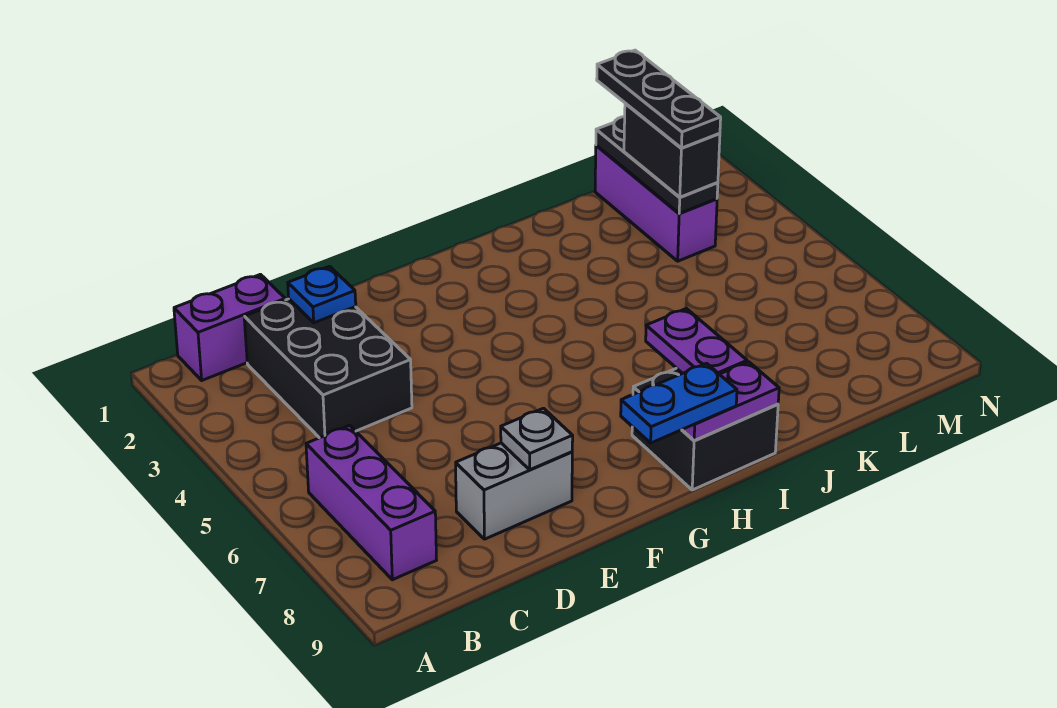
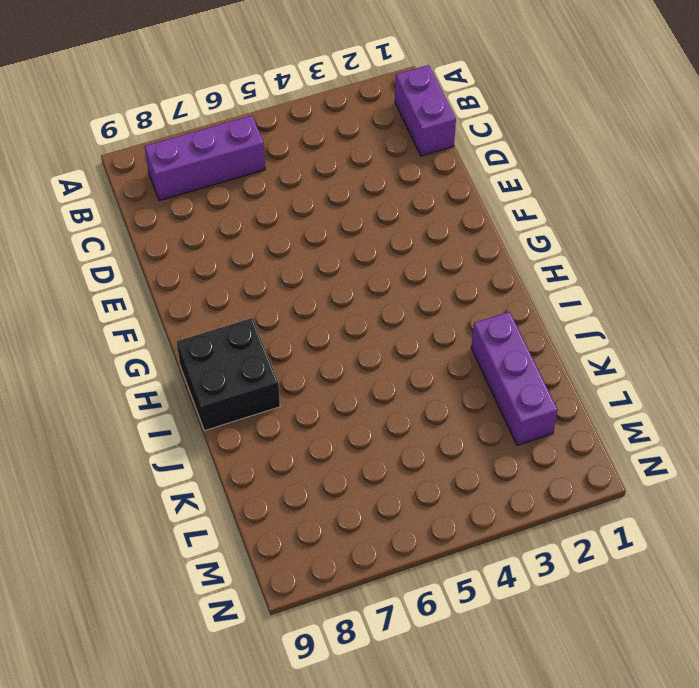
purple brick J2:L2 level 1 -> purple brick L1:L3 level 1
none -> black brick C2:D4 level 1
none -> grey brick D8:E8 level 1
none -> blue plate D2 level 2

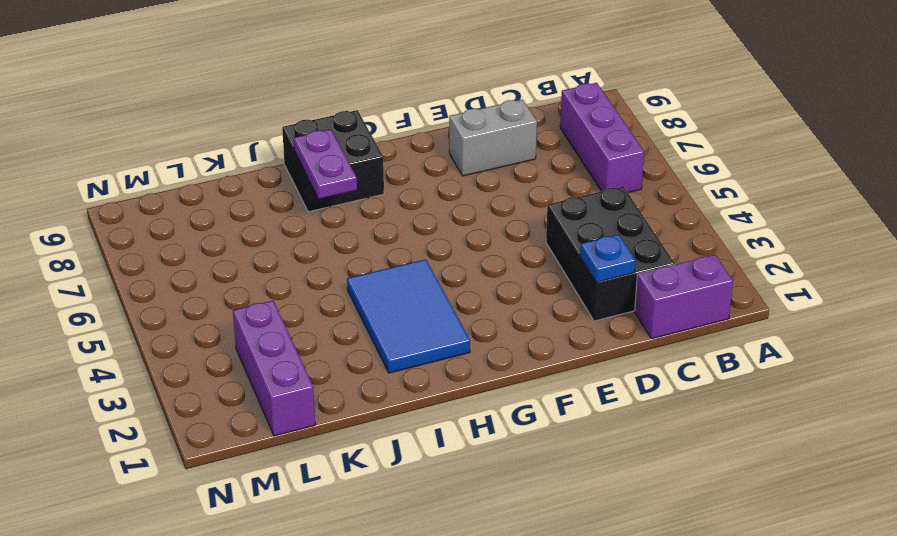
blue tile H2:I4 level 1 -> none
none -> grey plate E8 level 2
none -> purple plate H9:I9 level 2
none -> black plate L1:L3 level 2

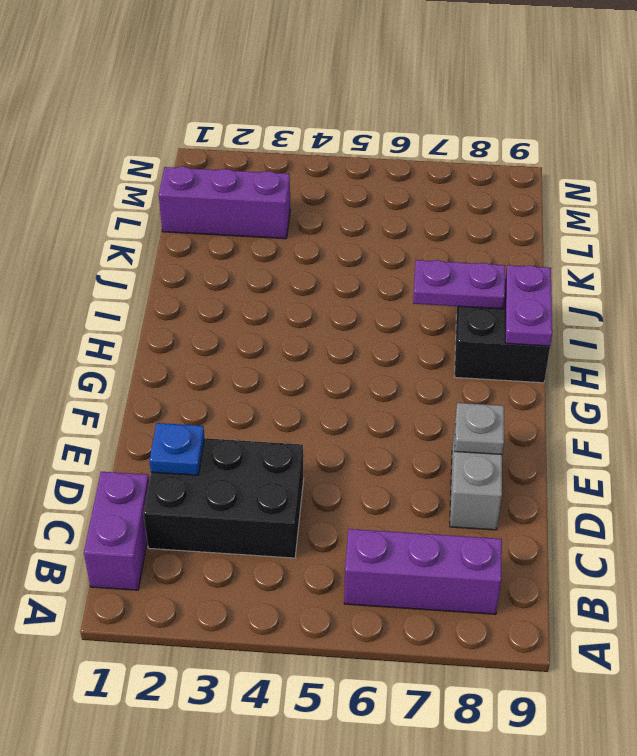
none -> black plate L1:L3 level 2
none -> blue plate G9:H9 level 3
none -> black brick L2:L3 level 3

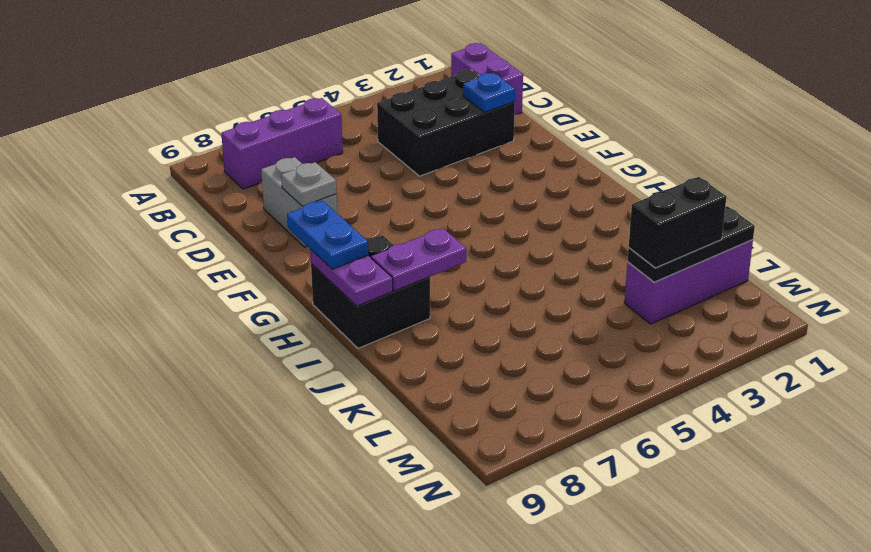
none -> black plate L1:L3 level 4

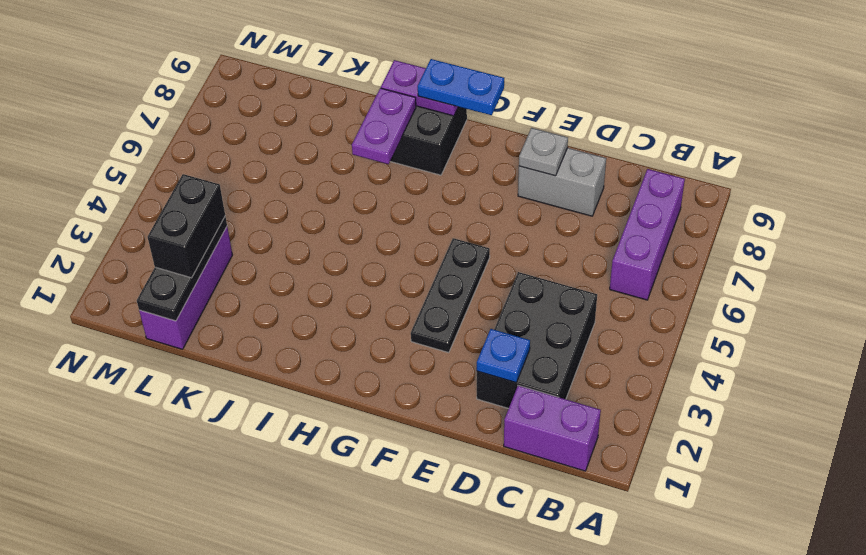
black plate F3:F5 level 1 -> black plate L1:L3 level 4

